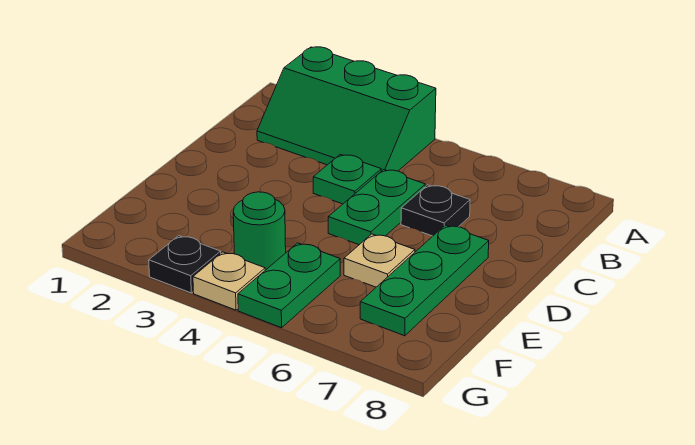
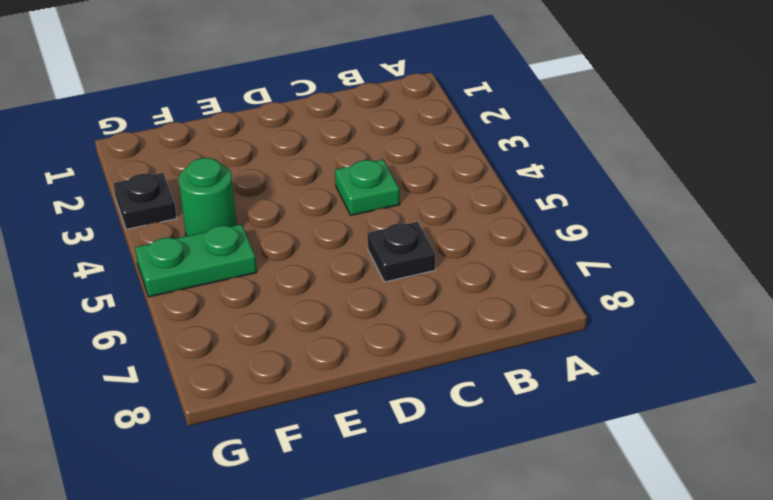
none -> green slope A2:B4 level 1 top A
none -> green plate C5:D5 level 1

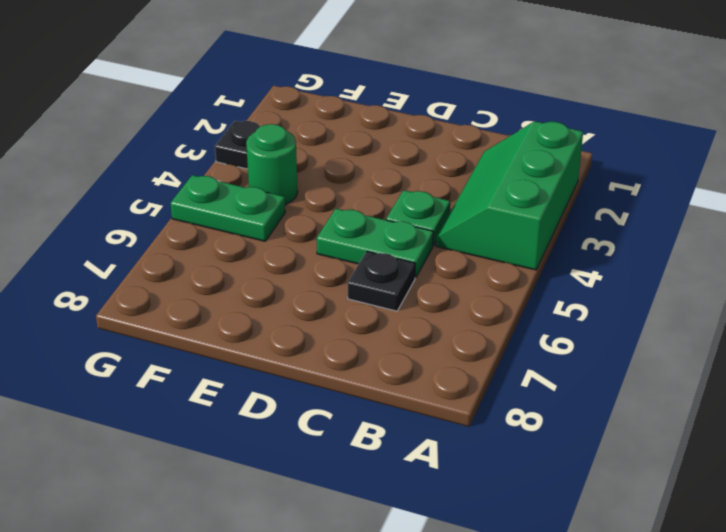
none -> green plate D7:F7 level 1
none -> tan plate E6 level 1

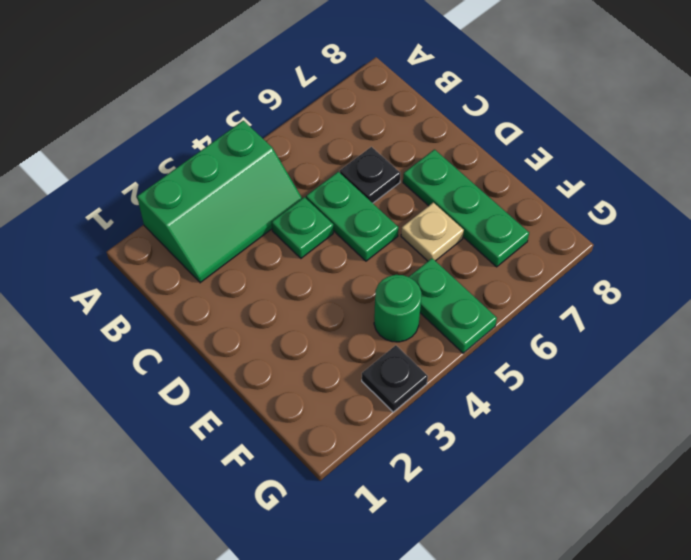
none -> tan plate G4 level 1

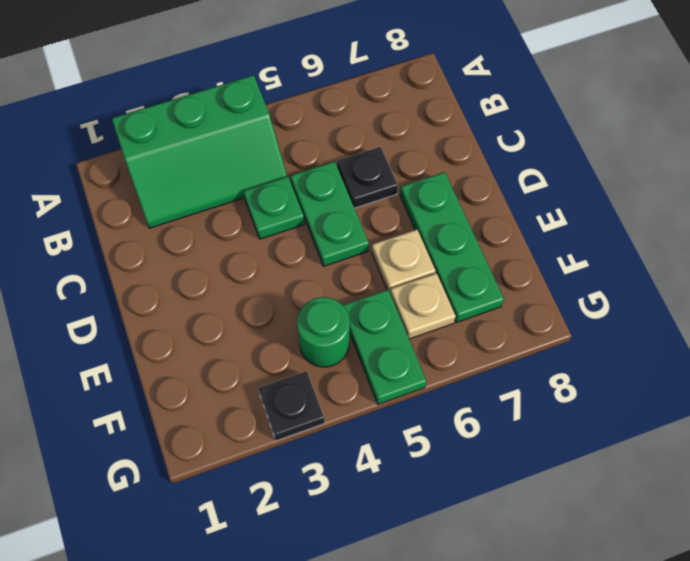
tan plate F6 level 1 -> tan plate G4 level 1

